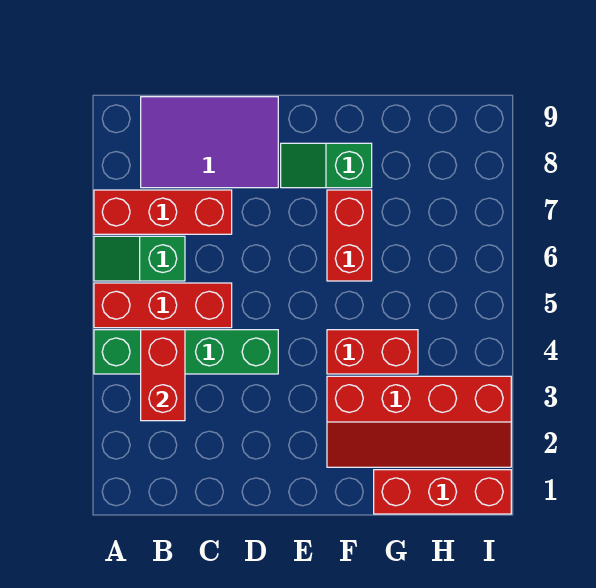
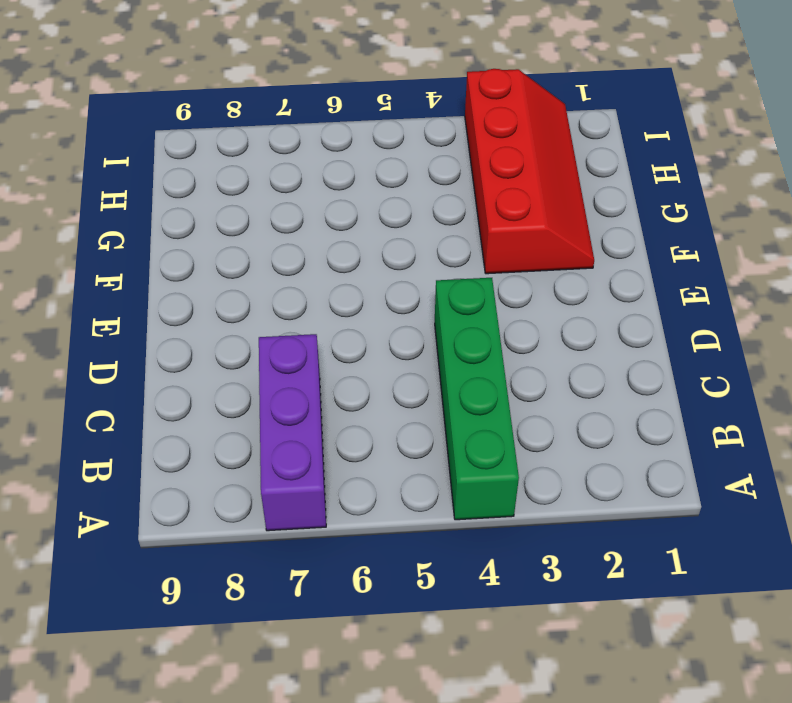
purple brick A7:C7 level 1 -> red brick A7:C7 level 1
none -> red brick A5:C5 level 1
none -> green slope A6:B6 level 1 top B

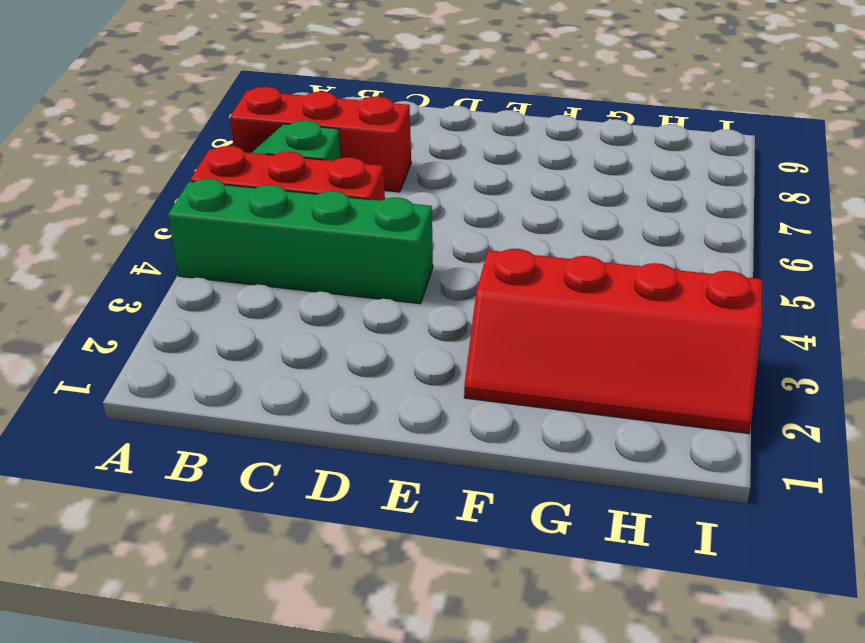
none -> purple tile B8:D9 level 1
none -> green slope E8:F8 level 1 top F

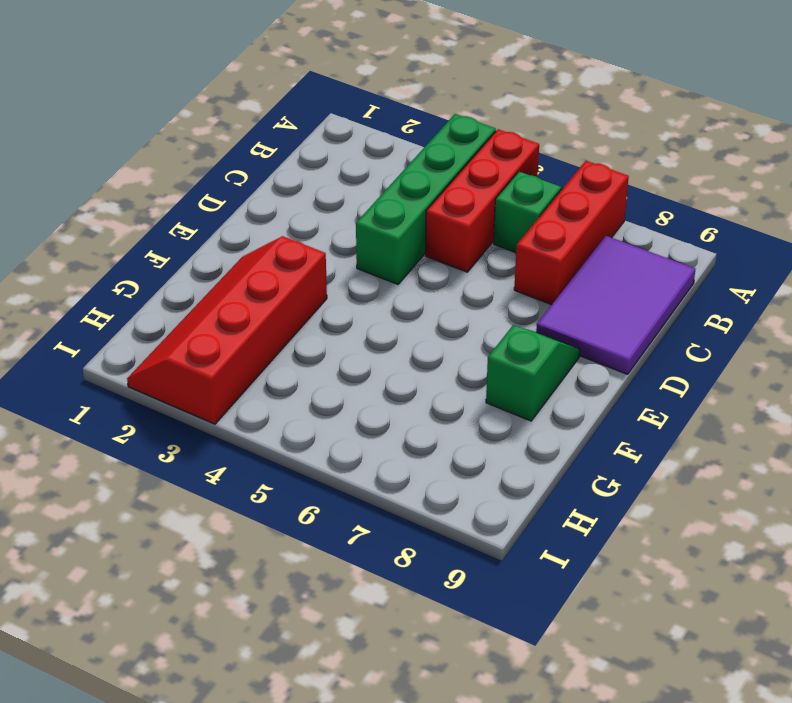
none -> red brick F4:G4 level 1
none -> red brick F6:F7 level 1

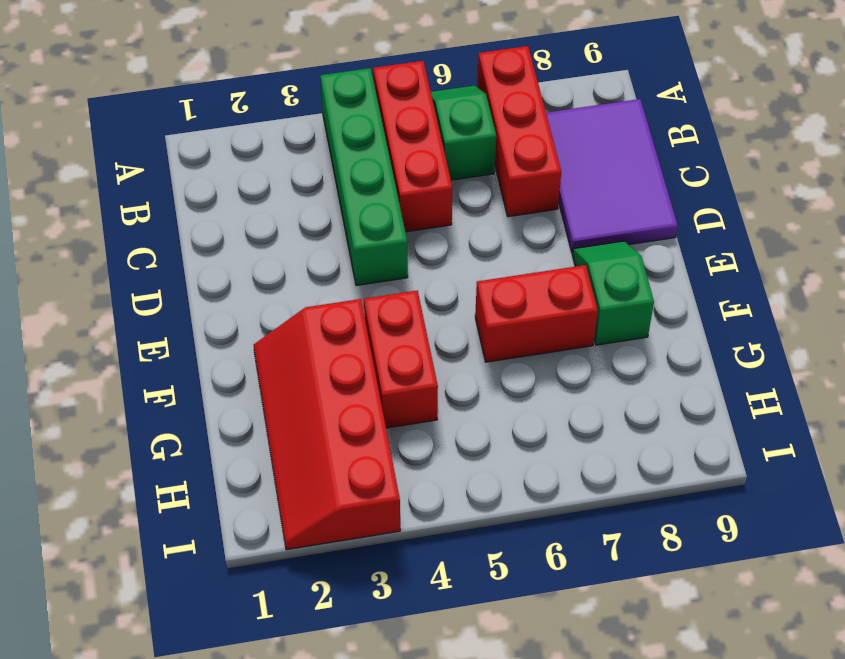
none -> red brick G1:I1 level 1
none -> red brick B3:B4 level 2

